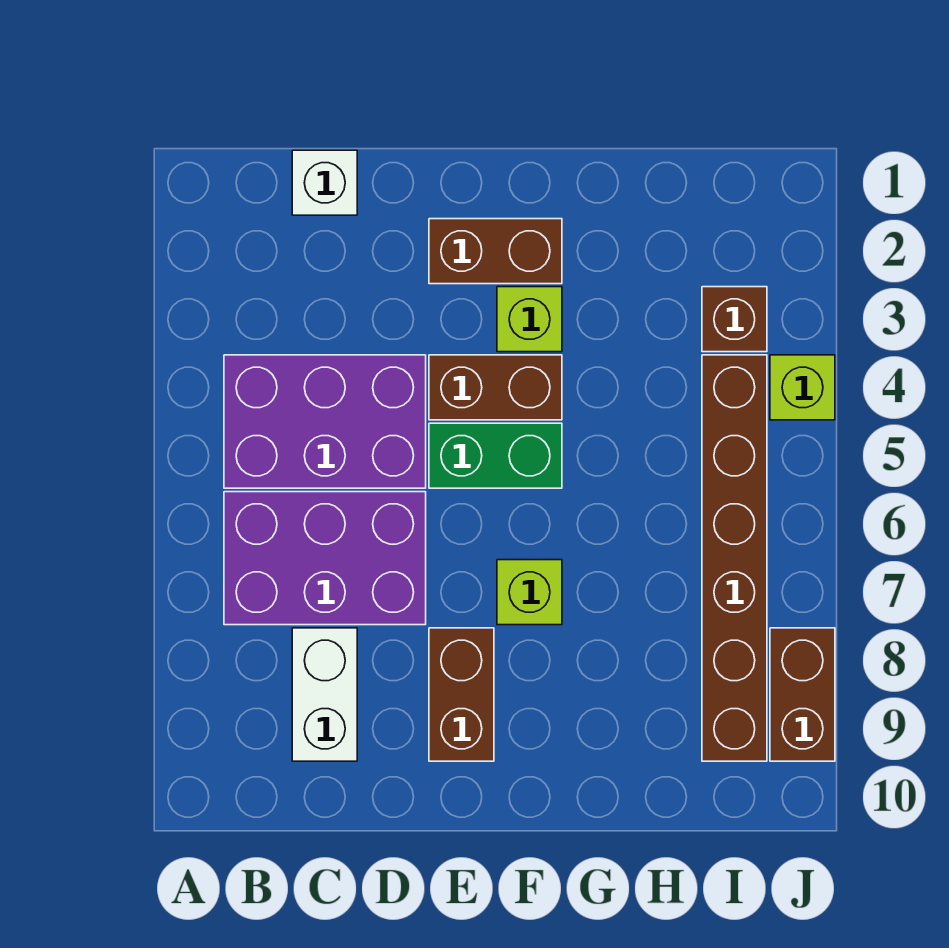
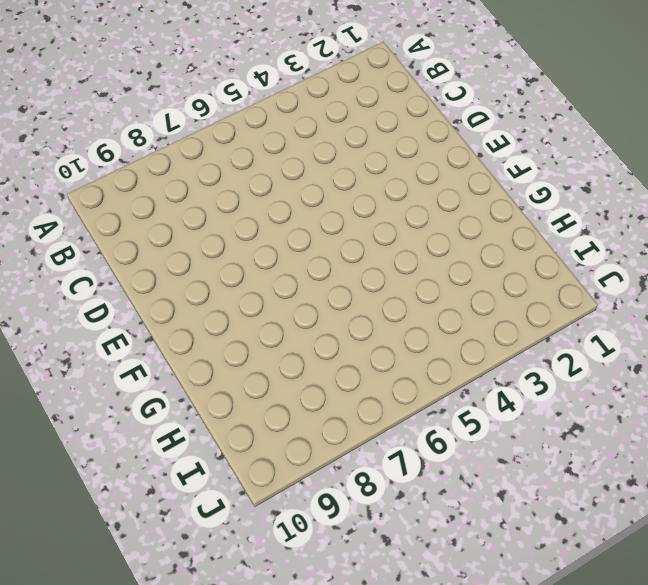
none -> purple brick B4:D5 level 1
none -> purple brick B6:D7 level 1
none -> white brick C1 level 1

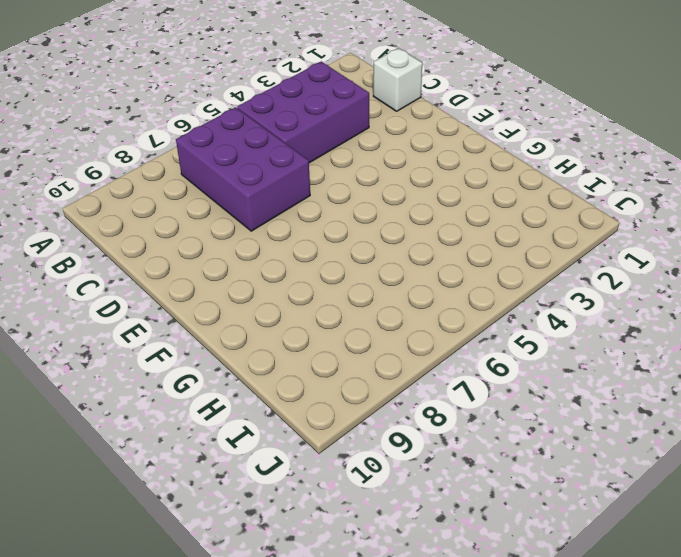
purple brick B3:C5 level 1 -> purple brick B4:D5 level 1
none -> white brick C8:C9 level 1
none -> brown brick E2:F2 level 1
none -> brown brick E4:F4 level 1

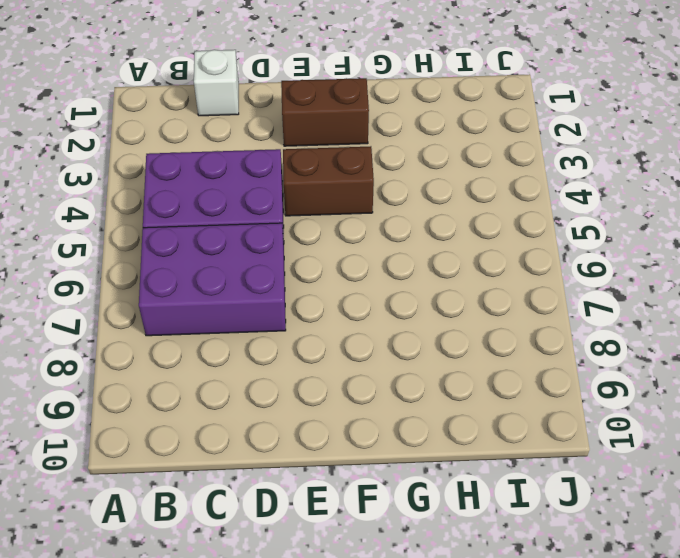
none -> white brick C8:C9 level 1
none -> green brick E5:F5 level 1
none -> brown brick E8:E9 level 1

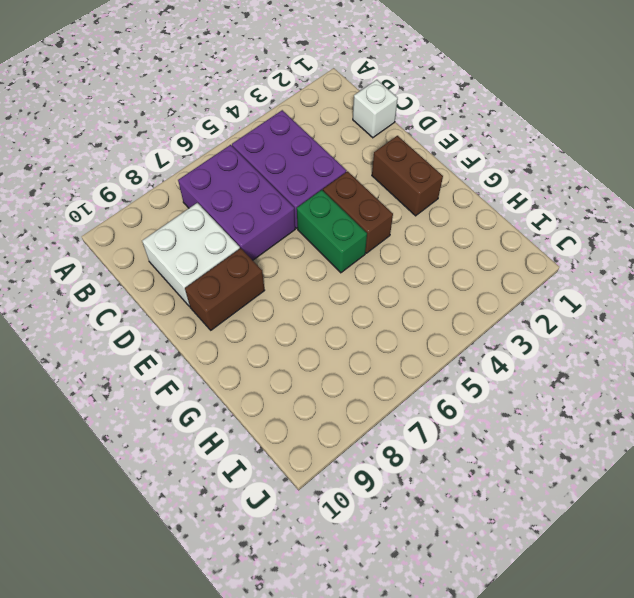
white brick C8:D9 level 1 -> white brick C8:C9 level 1
none -> lime brick F3 level 1
none -> lime brick F7 level 1
none -> brown brick I3 level 1

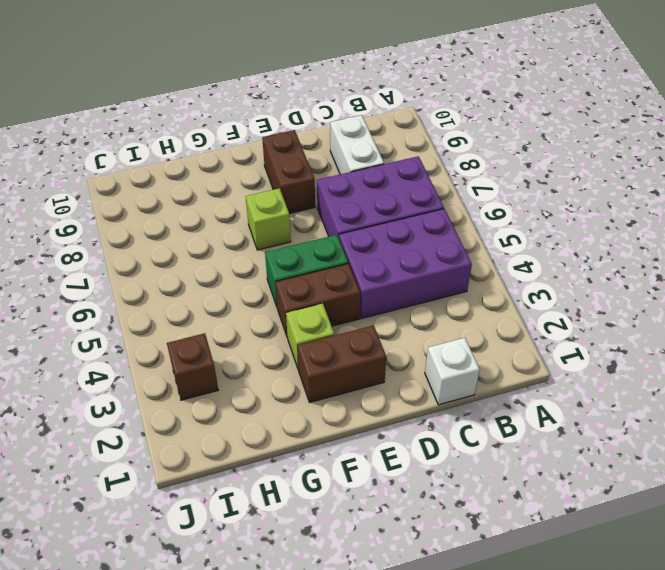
none -> brown brick I4:I9 level 1
none -> lime brick J4 level 1
none -> brown brick J8:J9 level 1

